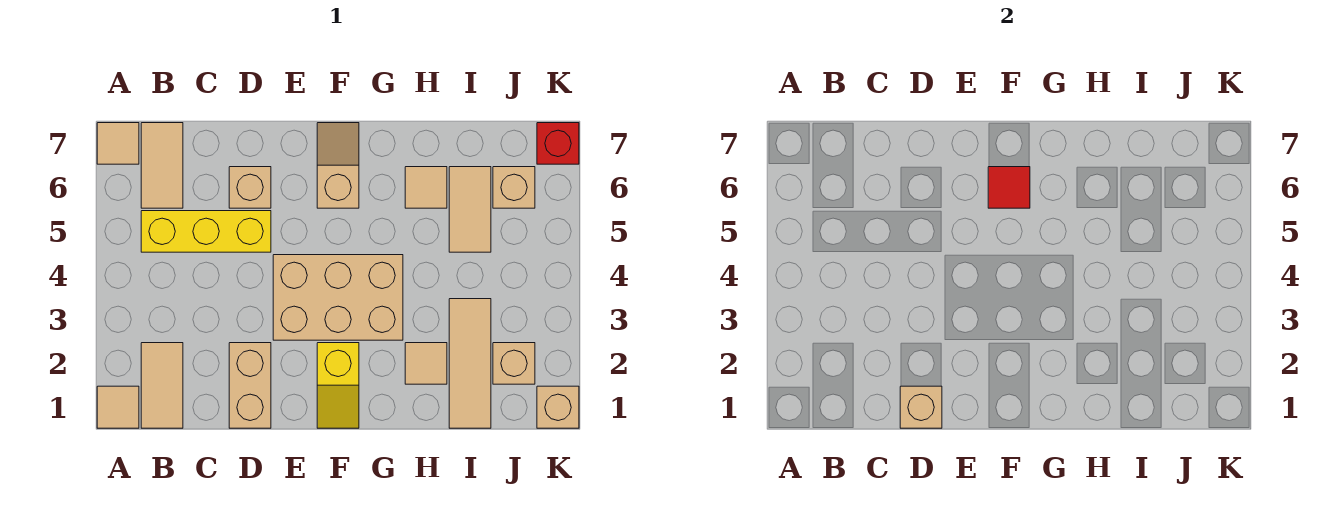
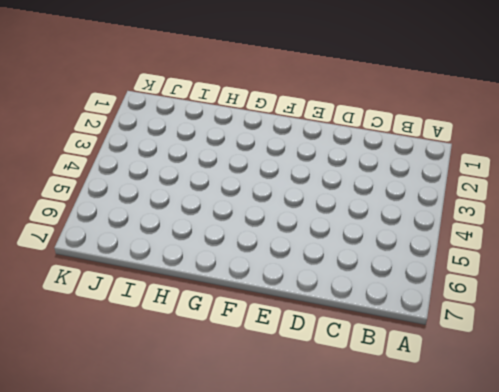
none -> tan tile A1 level 1
none -> tan tile A7 level 1
none -> tan tile B1:B2 level 1

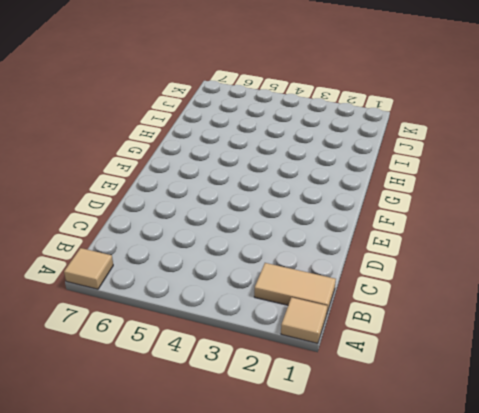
none -> yellow brick B5:D5 level 1
none -> tan tile B6:B7 level 1
none -> tan brick D1:D2 level 1

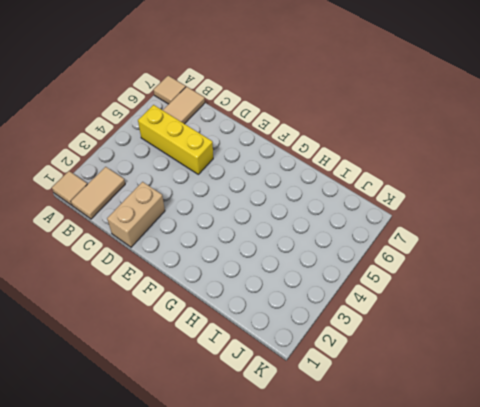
none -> tan brick D6 level 1
none -> tan brick E3:G4 level 1
none -> yellow slope F1:F2 level 1 top 2

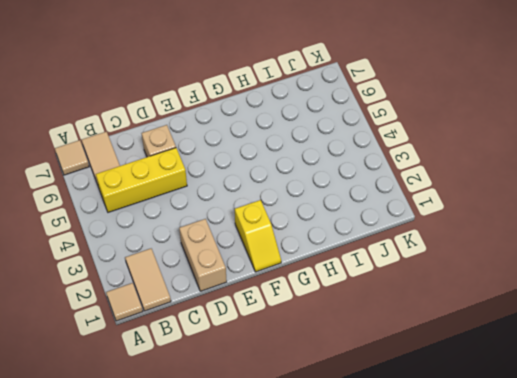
none -> tan brick E3:G4 level 1
none -> tan slope F6:F7 level 1 top 6
none -> tan tile H2 level 1

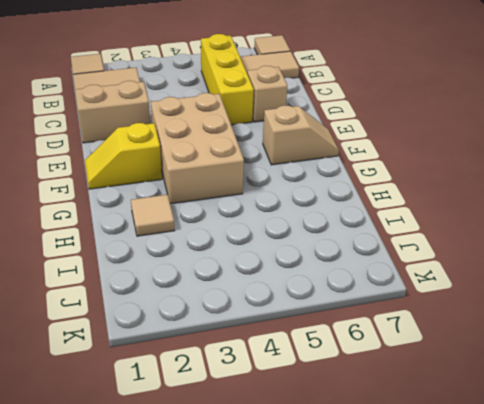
none -> tan tile H6 level 1
none -> tan tile I1:I3 level 1
none -> tan tile I5:I6 level 1

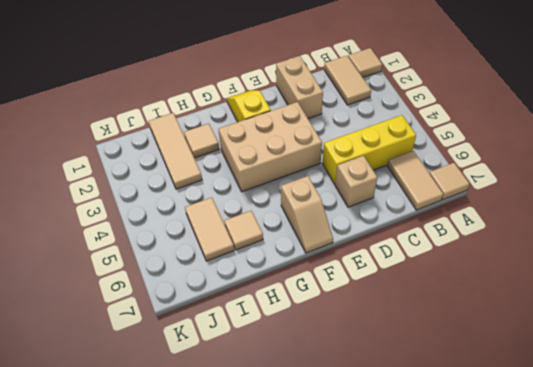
none -> tan brick J2 level 1
none -> tan brick J6 level 1
none -> tan brick K1 level 1

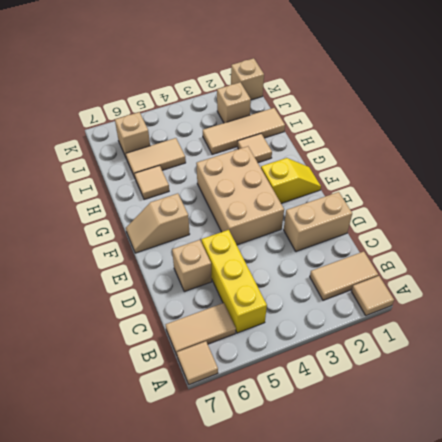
none -> red brick K7 level 1
none -> tan brick D1 level 2
none -> red tile F6 level 2

